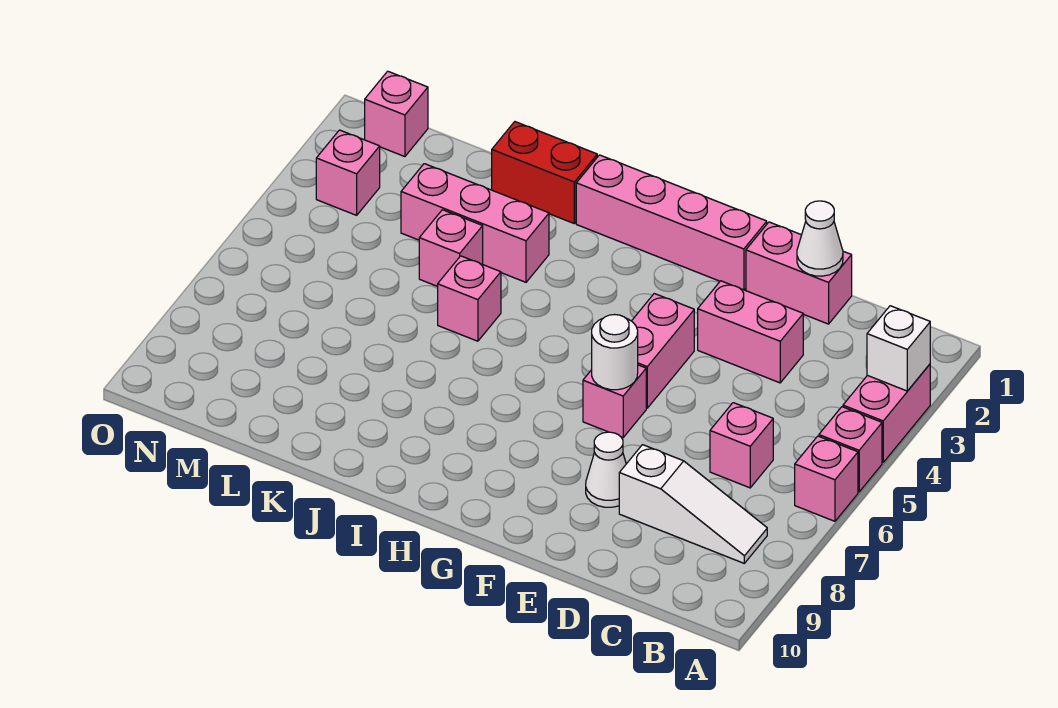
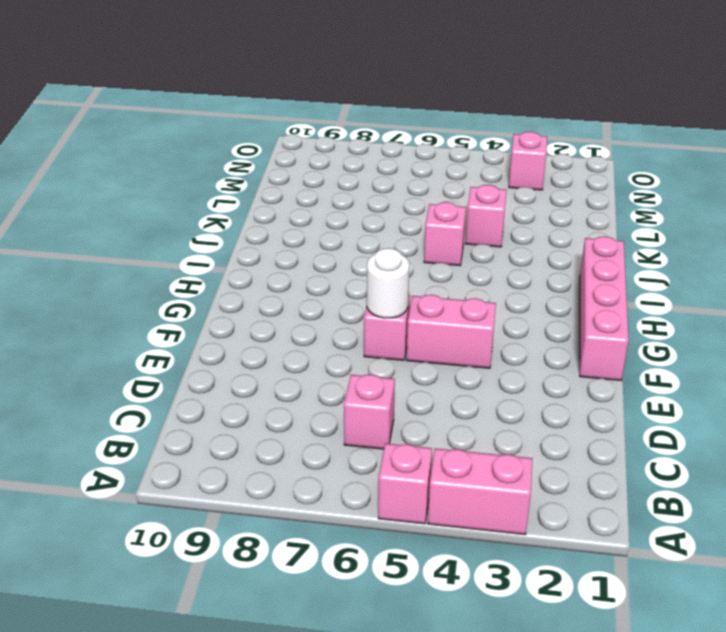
none -> pink brick A6 level 1
none -> white slope B8:D8 level 1 top D
none -> pink brick D1:E1 level 1

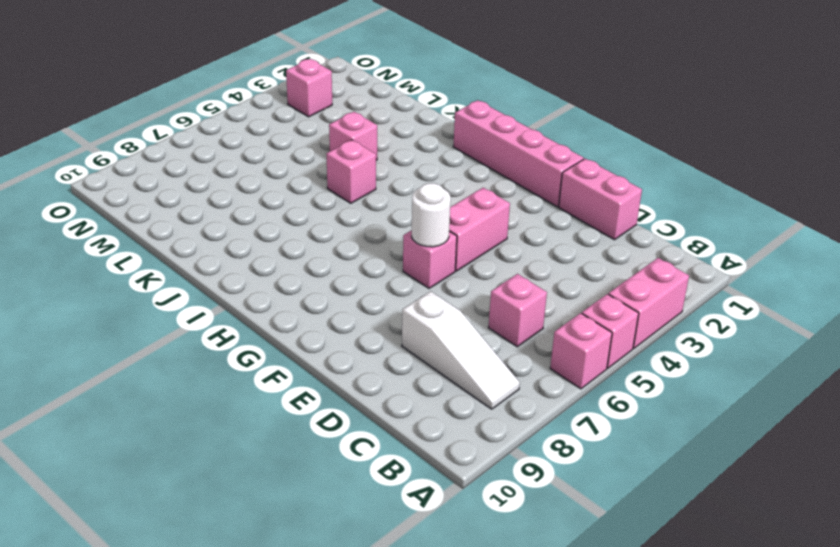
none -> pink brick D3:E3 level 1
none -> white cone E8 level 1
none -> red brick J1:K1 level 1

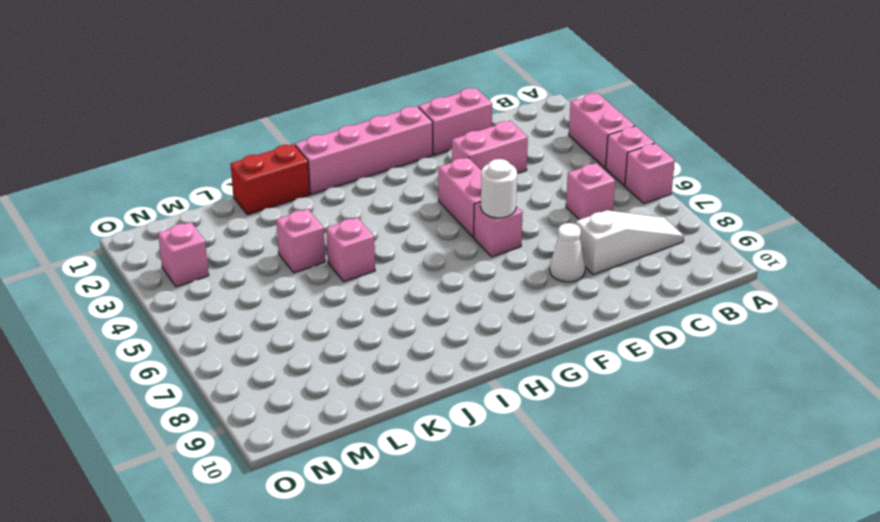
none -> pink brick J3:L3 level 1
none -> pink brick N1 level 1
none -> white brick A3 level 2

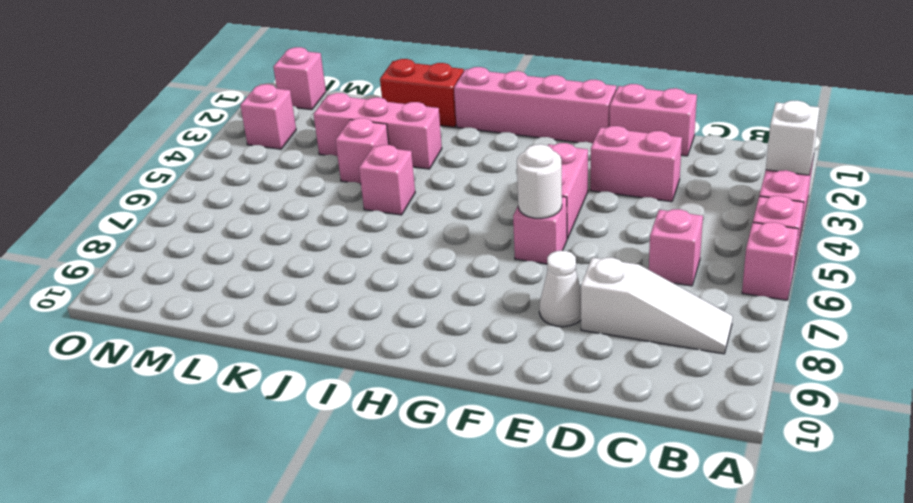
none -> white cone D1 level 2

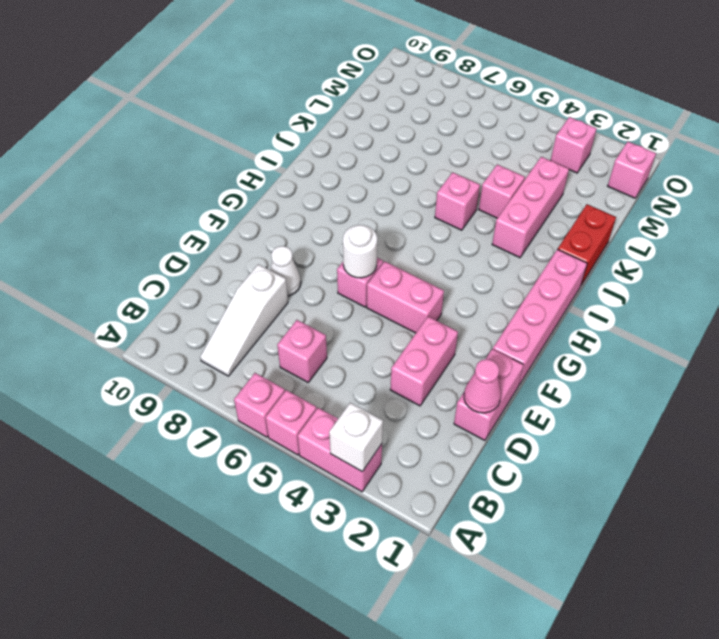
pink cone D1 level 2 -> white cone D1 level 2

